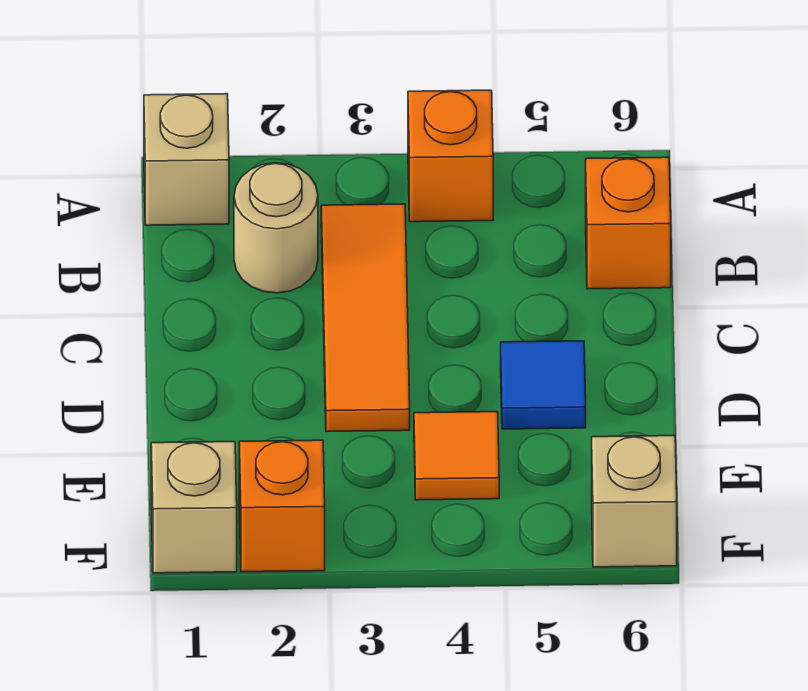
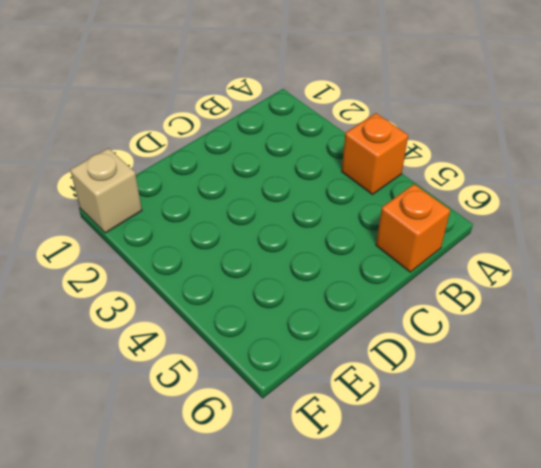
none -> tan brick A1 level 1
none -> tan round brick B2 level 1

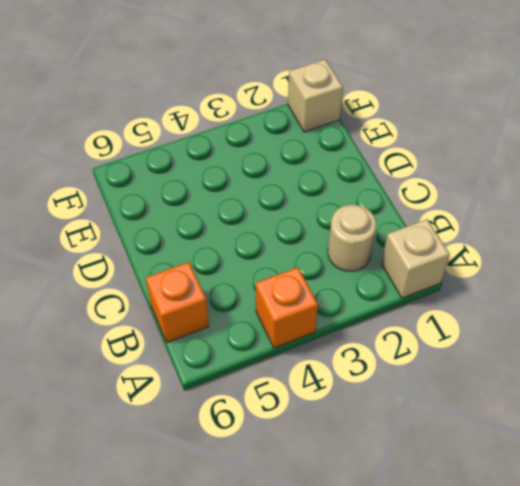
none -> orange tile B3:D3 level 1
none -> blue tile D5 level 1

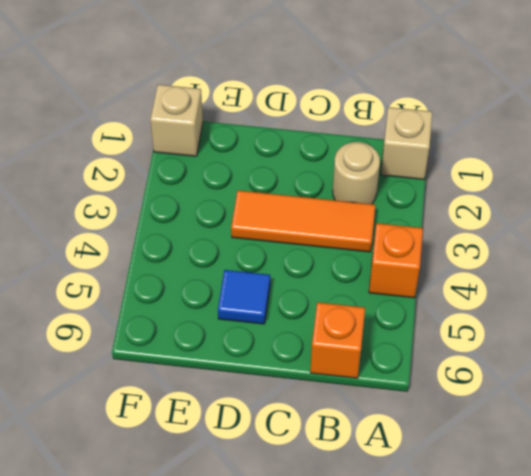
none -> orange tile E4 level 1
none -> orange brick F2 level 1

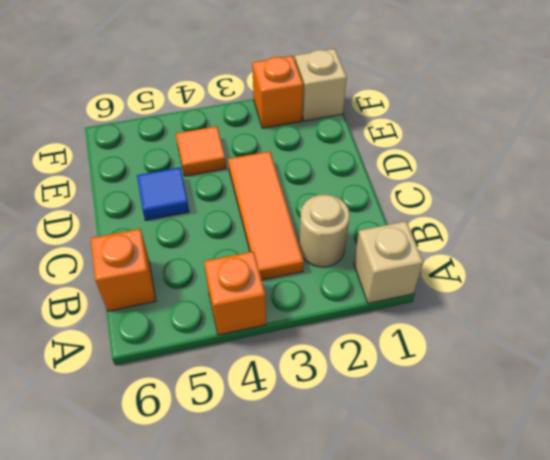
none -> tan brick F6 level 1

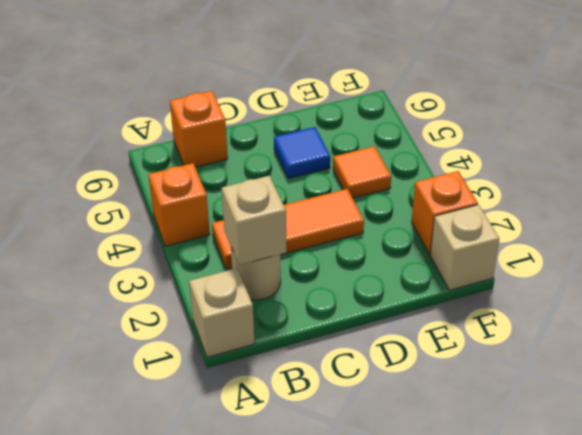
tan brick B2 level 2 -> tan brick F6 level 1

